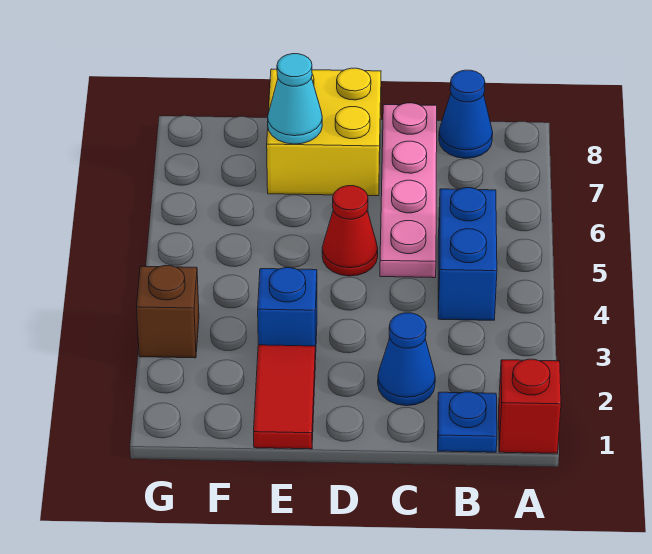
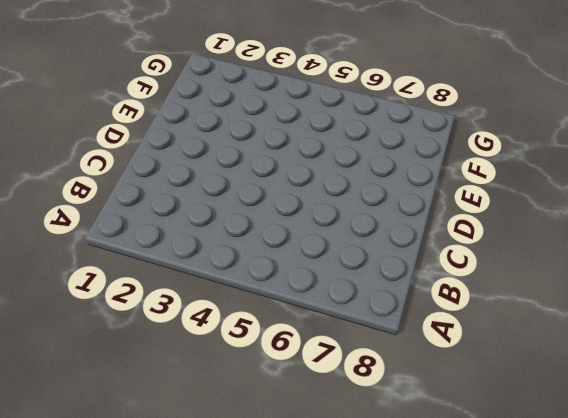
none -> red brick A1 level 1
none -> blue plate B1 level 1
none -> blue brick B4:B5 level 1

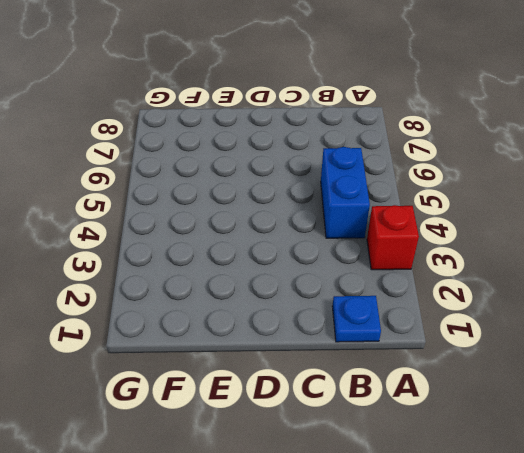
red brick A3 level 1 -> red brick A1 level 1
none -> blue cone B8 level 1
none -> blue cone C2 level 1
none -> pink plate C5:C8 level 1

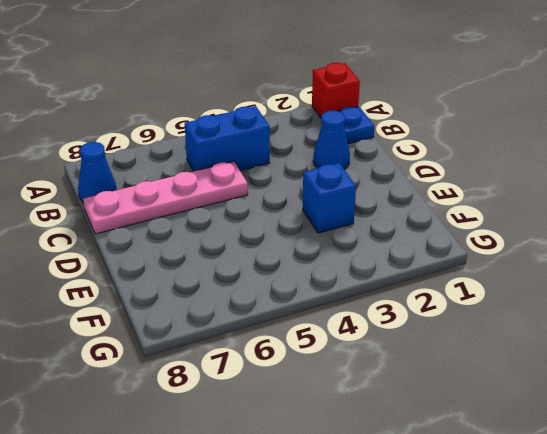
none -> red cone D5 level 1
none -> yellow brick D7:E8 level 1
none -> red tile E1:E2 level 1

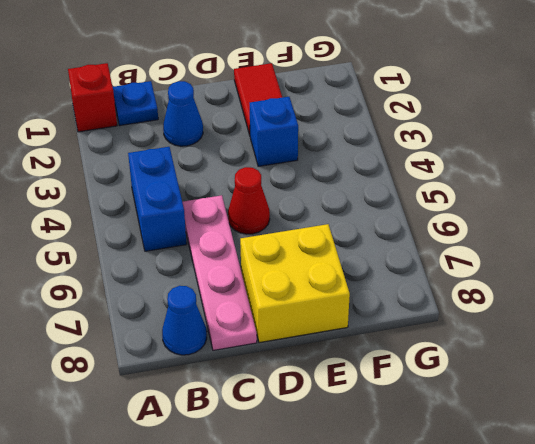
none -> brown brick G3 level 1
none -> cyan cone E7 level 2

